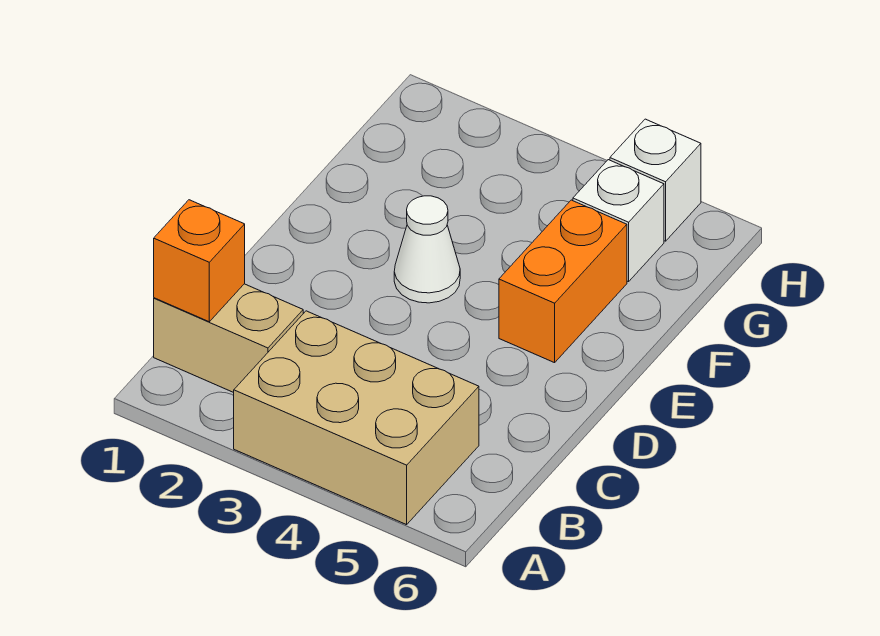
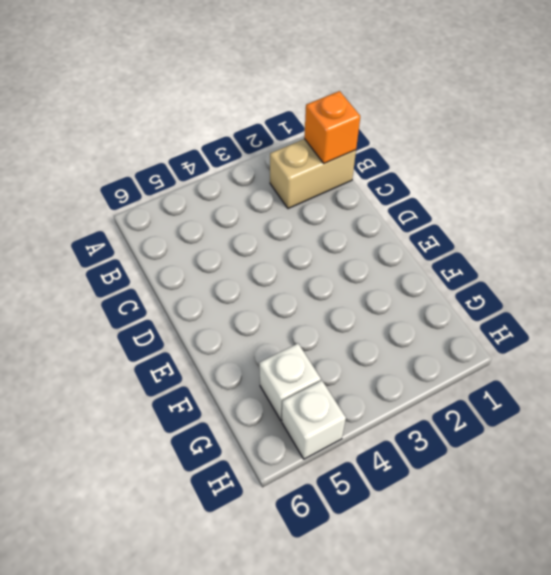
none -> tan brick A3:B5 level 1
none -> white cone E3 level 1

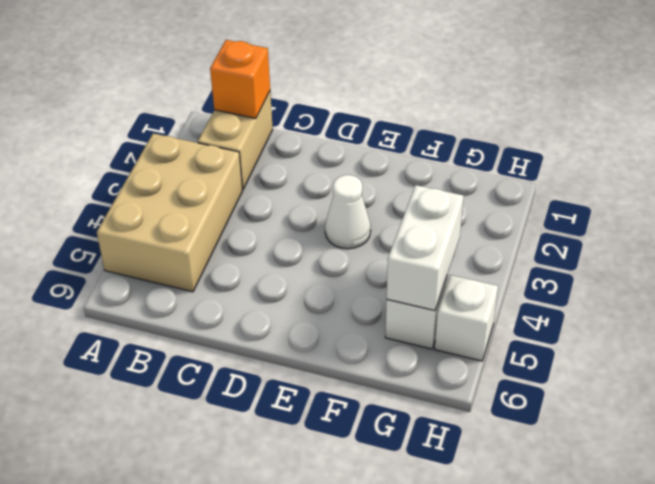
white brick G4:G5 level 2 -> none
none -> orange brick E5:F5 level 1

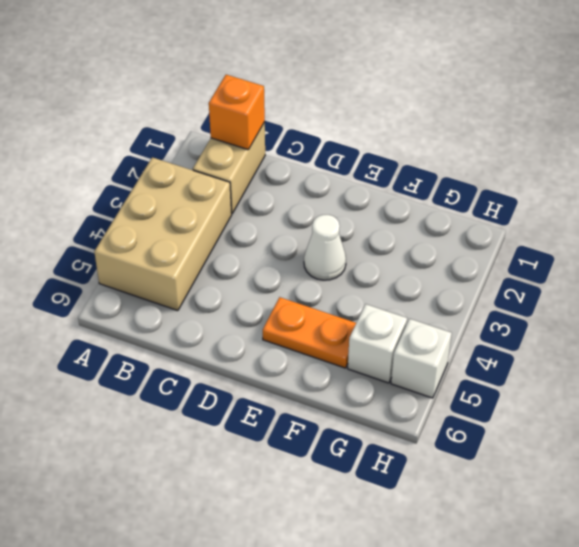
orange plate E5:F5 level 1 -> orange brick E5:F5 level 1

